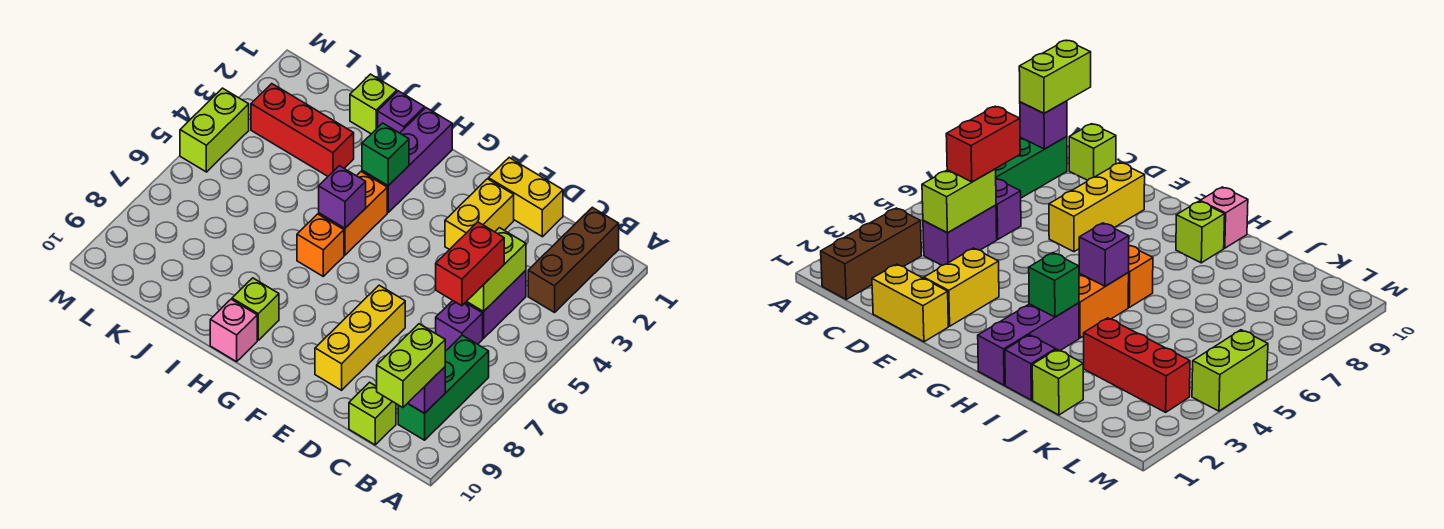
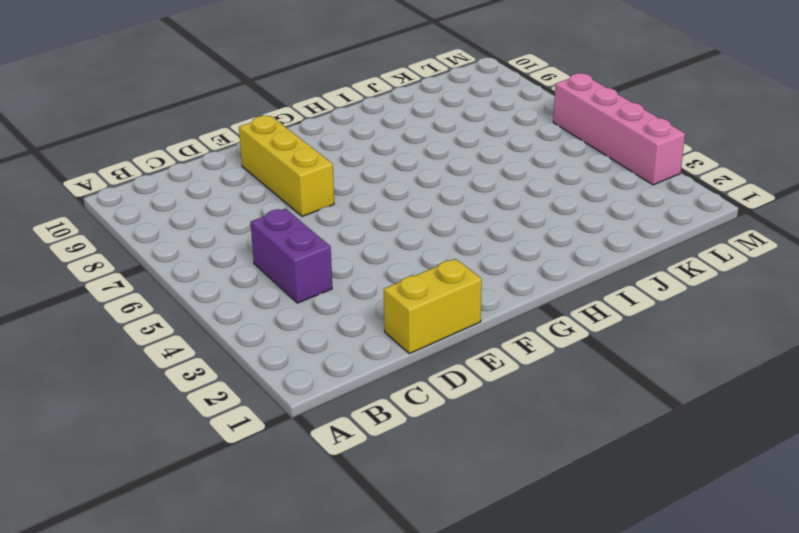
pink brick M3:M6 level 1 -> lime brick M4:M5 level 1
none -> brown brick B1:B3 level 1
none -> green brick B7:B9 level 1
none -> purple brick C6 level 1

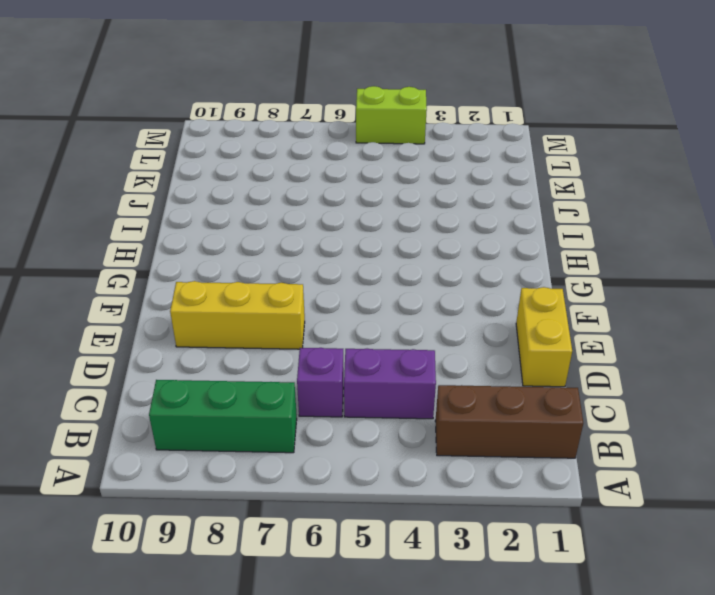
none -> lime brick C10 level 1
none -> yellow brick E2:E3 level 1
none -> purple brick H1:H3 level 1

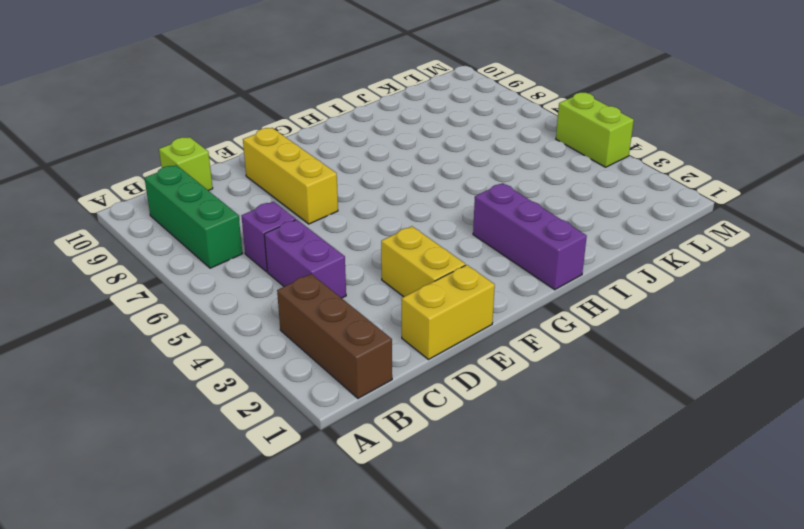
none -> orange brick H4:H5 level 1
none -> orange brick H6 level 1
none -> lime brick H9 level 1

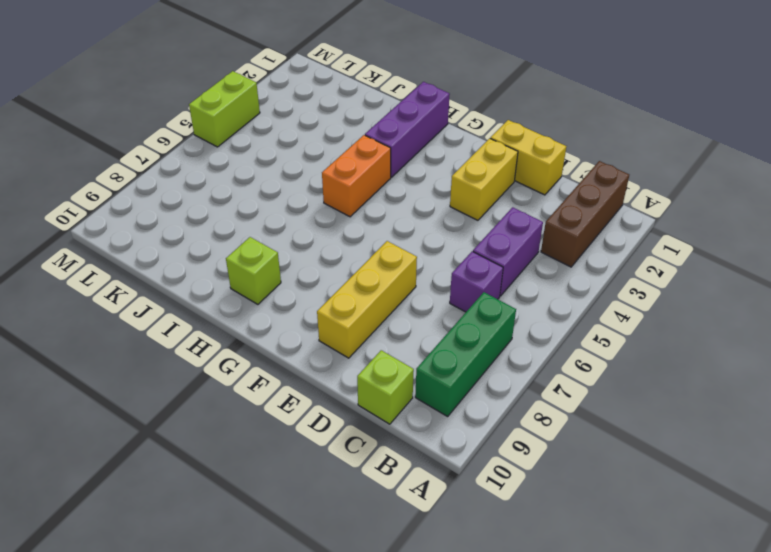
none -> orange brick H6 level 1
none -> pink brick H10 level 1
none -> purple brick I1 level 1

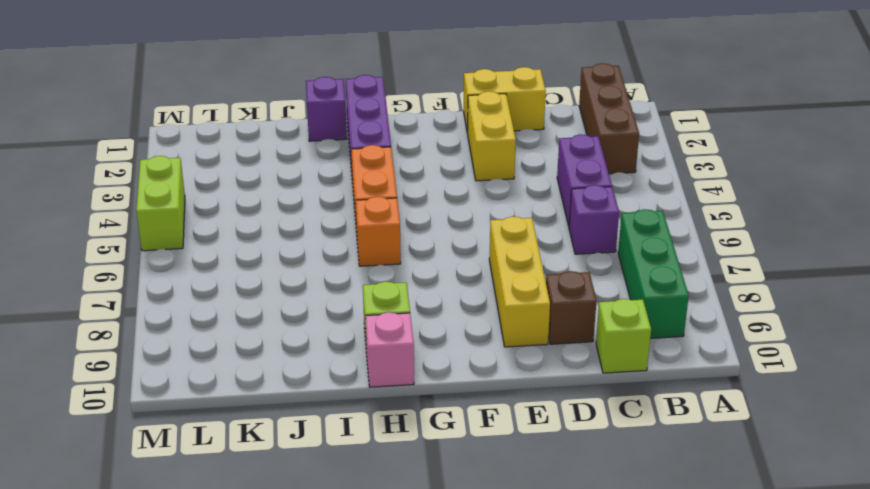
brown brick D9 level 1 -> none
none -> lime brick J1 level 1
none -> red brick J3:L3 level 1
none -> purple brick B9 level 2

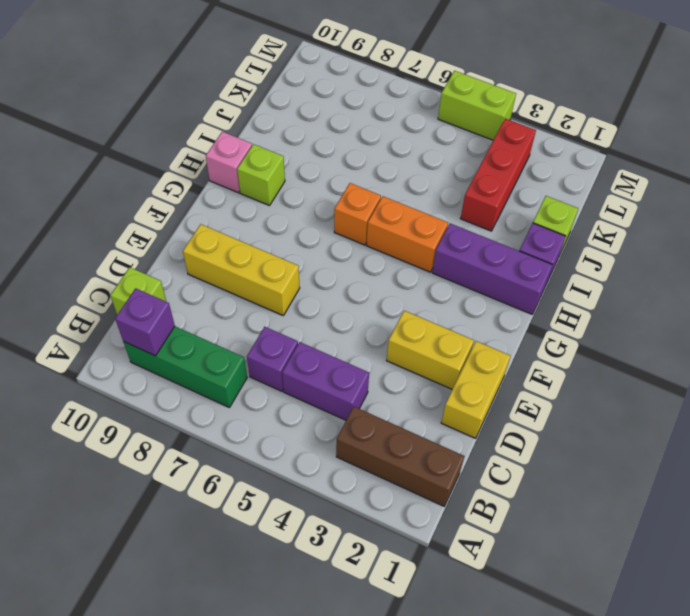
none -> lime brick C4:C5 level 2
none -> green brick H3 level 2
none -> purple brick H5 level 2

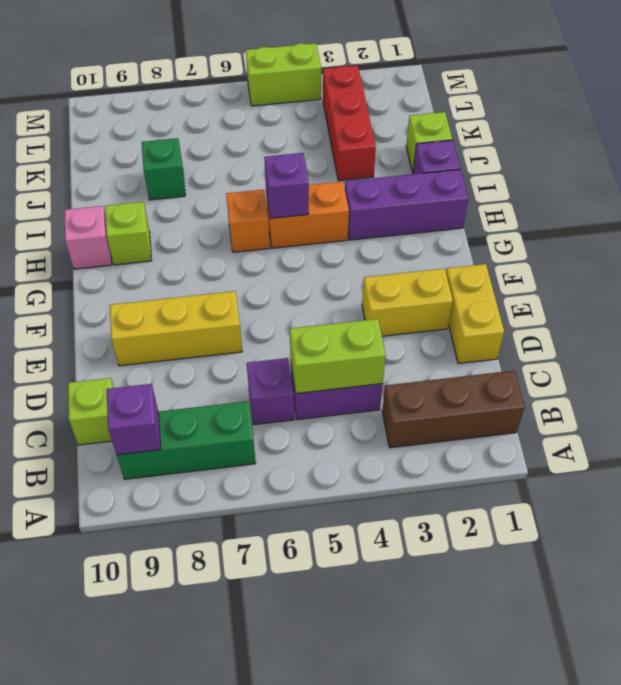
green brick J8 level 1 -> green brick H3 level 2
none -> lime brick B9:B10 level 3
none -> red brick C5:C6 level 3

